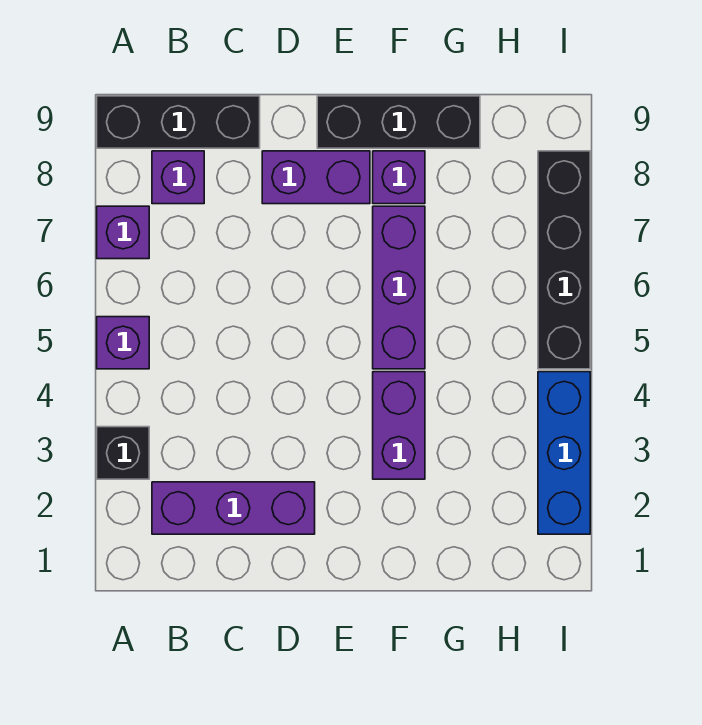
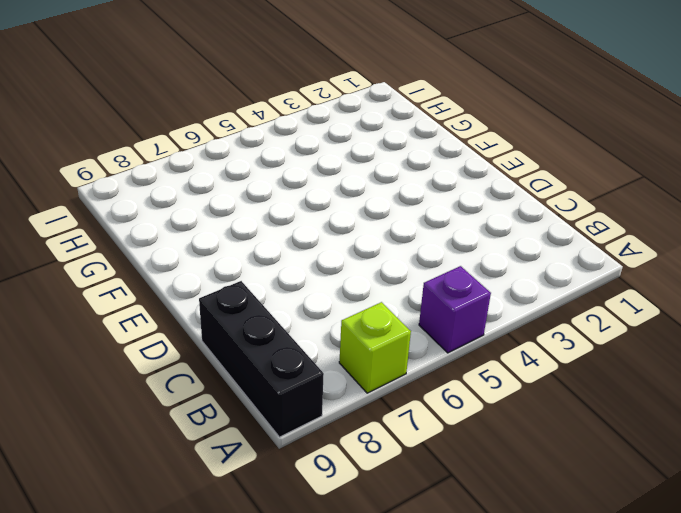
lime brick A7 level 1 -> purple brick A7 level 1
none -> black brick A3 level 1
none -> purple brick B2:D2 level 1
none -> purple brick B8 level 1

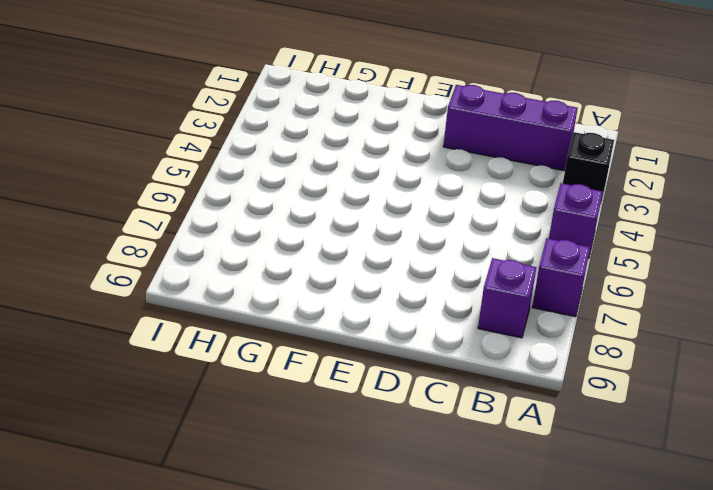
none -> black brick A9:C9 level 1
none -> purple brick D8:E8 level 1
none -> black brick E9:G9 level 1

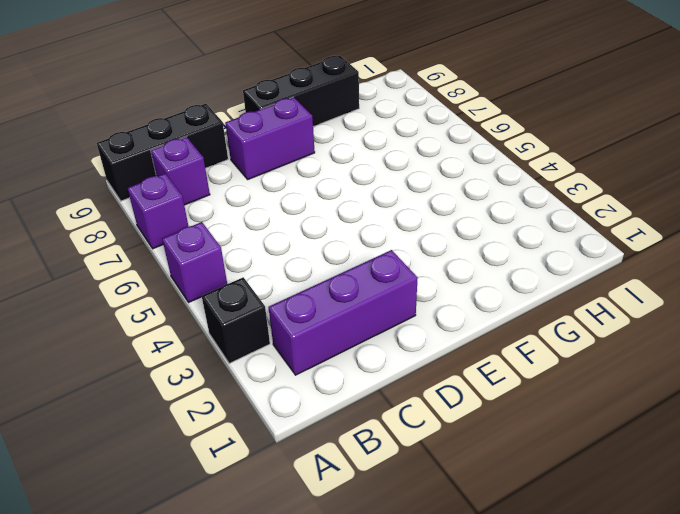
none -> purple brick F3:F4 level 1
none -> purple brick F5:F7 level 1
none -> purple brick F8 level 1

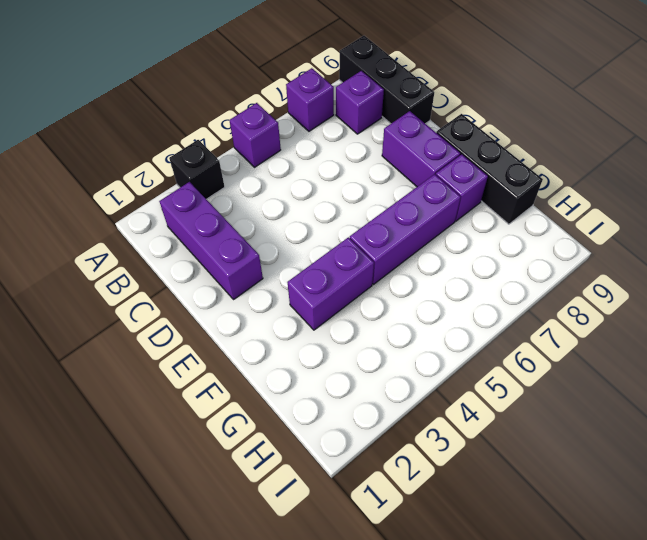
none -> blue brick I2:I4 level 1
none -> black brick I5:I8 level 1

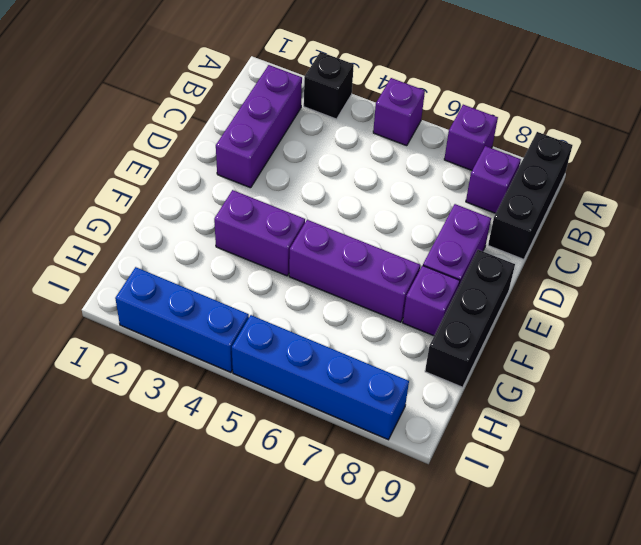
blue brick I5:I8 level 1 -> black brick I5:I8 level 1

